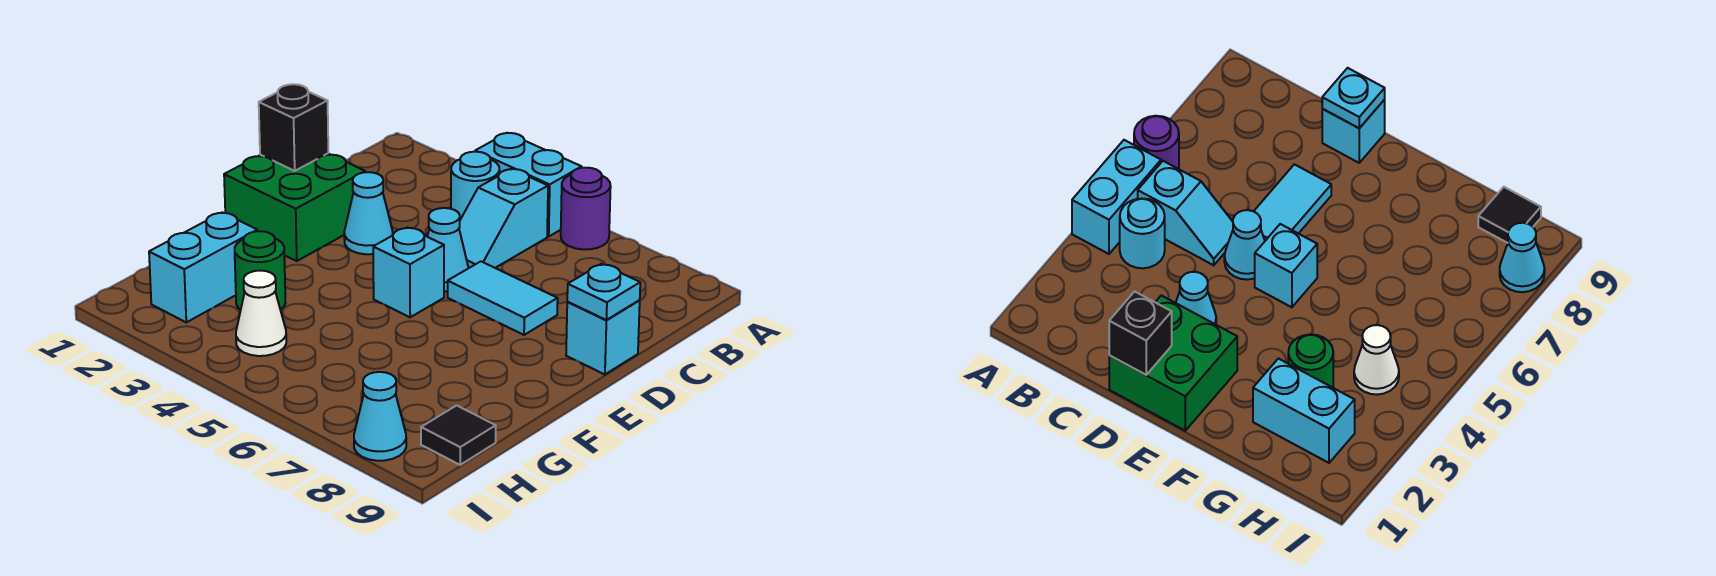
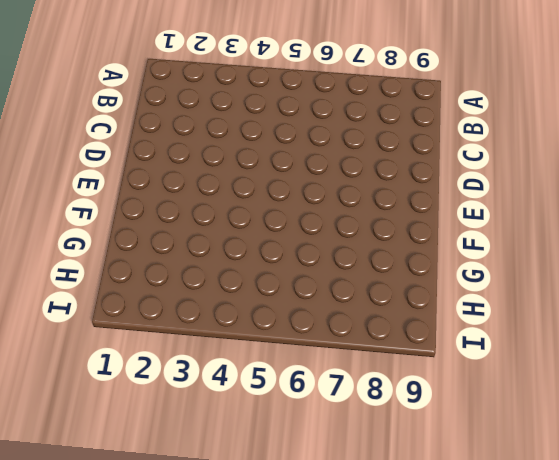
none -> cyan brick A4:A5 level 1
none -> purple round brick A6 level 1
none -> cyan round brick B4 level 1

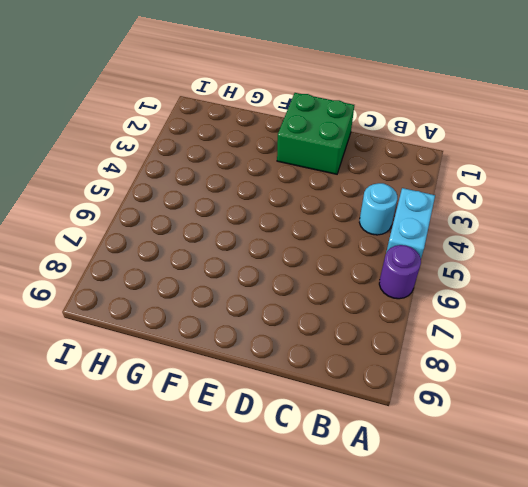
none -> cyan slope B5:C5 level 1 top B
none -> cyan cone D3 level 1
none -> cyan cone D5 level 1

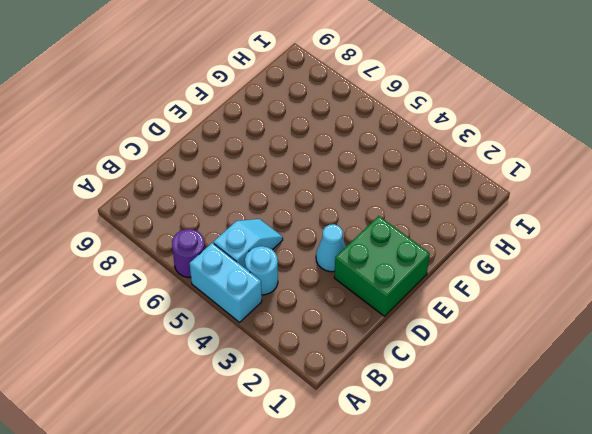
none -> cyan cone D5 level 1
none -> cyan tile D6:D7 level 1
none -> cyan brick D9 level 1

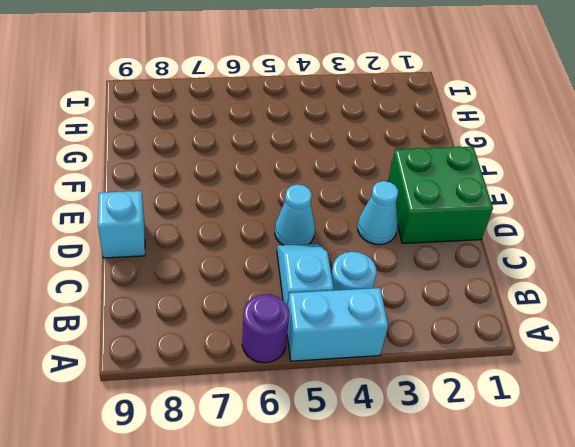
none -> cyan tile D6:D7 level 1
none -> cyan brick E5 level 1
none -> cyan brick G2:H2 level 1

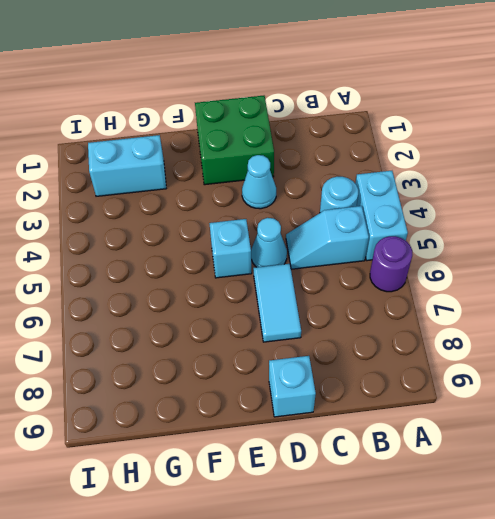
none -> green round brick G3 level 1
none -> white cone H4 level 1
none -> black tile H9 level 1

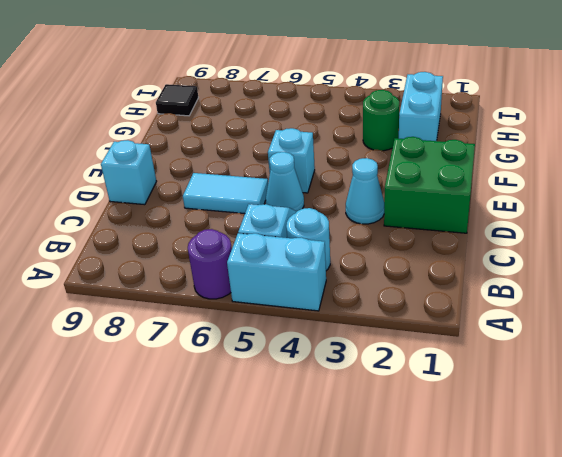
none -> white cone H4 level 1
none -> cyan cone I8 level 1
none -> black brick D1 level 2

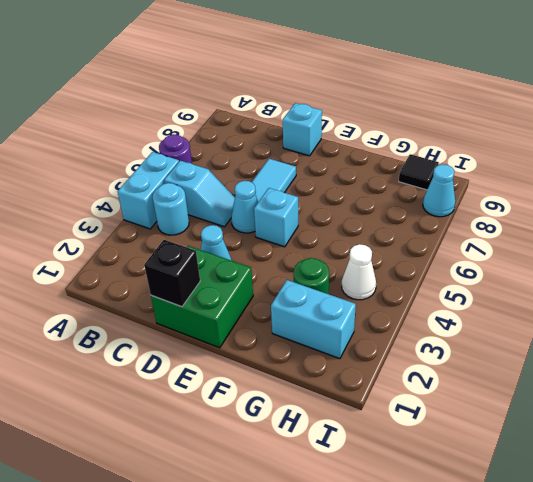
none -> cyan plate D9 level 2

